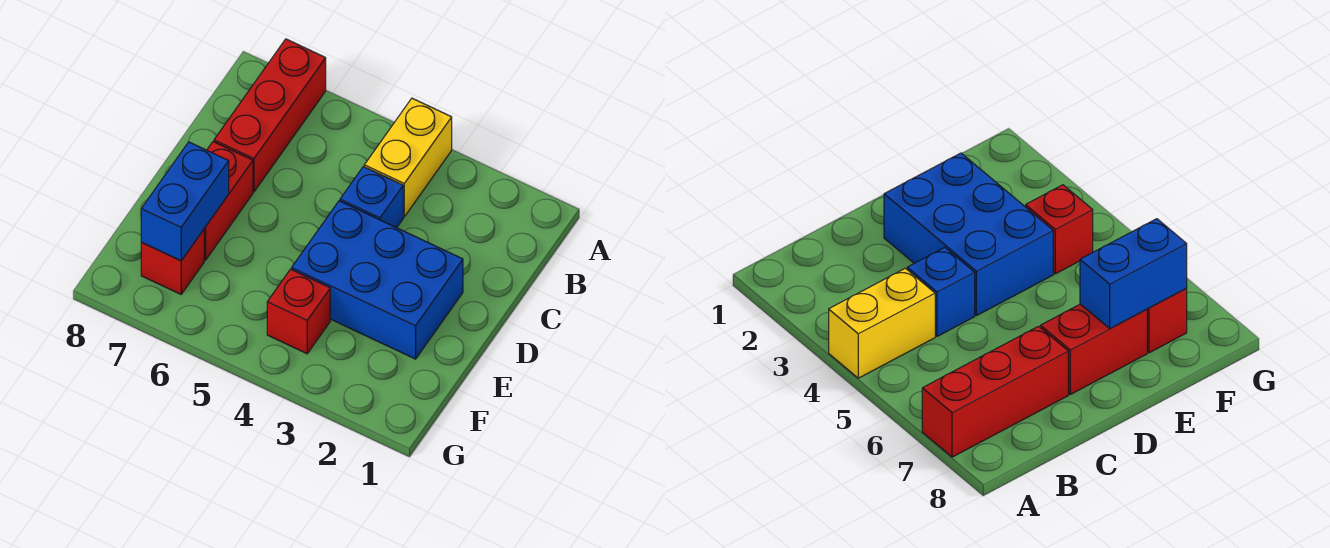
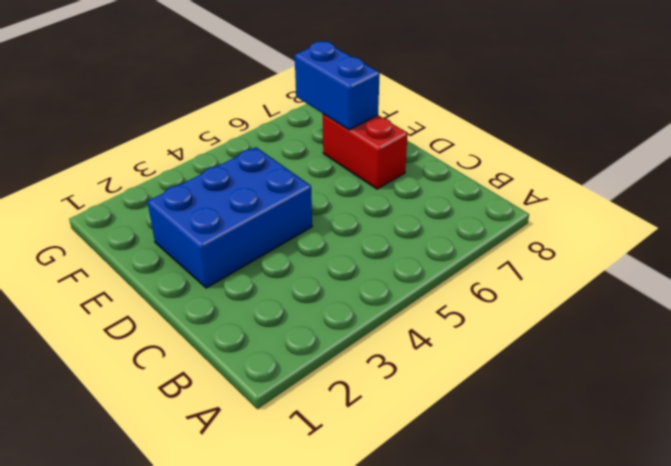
none -> yellow brick A4:B4 level 1
none -> red brick A7:C7 level 1

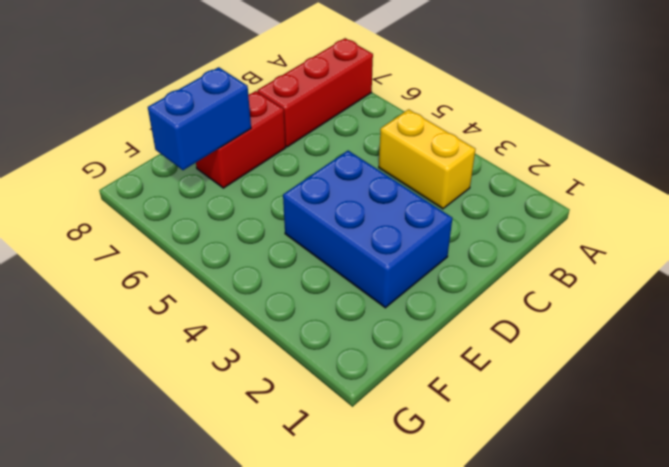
yellow brick B3:B4 level 1 -> yellow brick A4:B4 level 1
none -> blue brick C4 level 1
none -> red brick F4 level 1

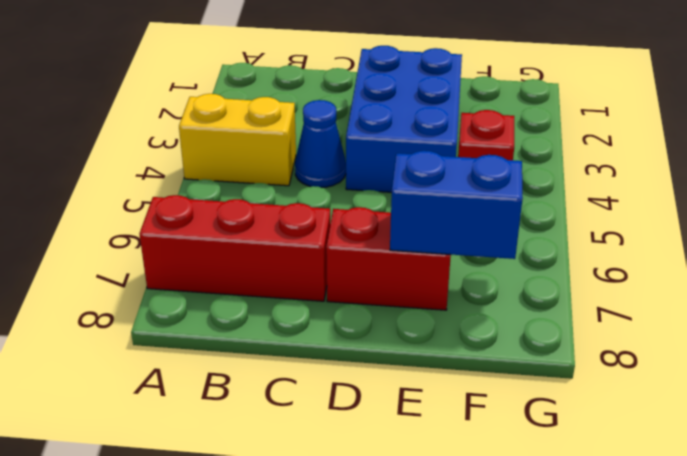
blue cone C4 level 1 -> blue brick C4 level 1
none -> red brick F7 level 1

